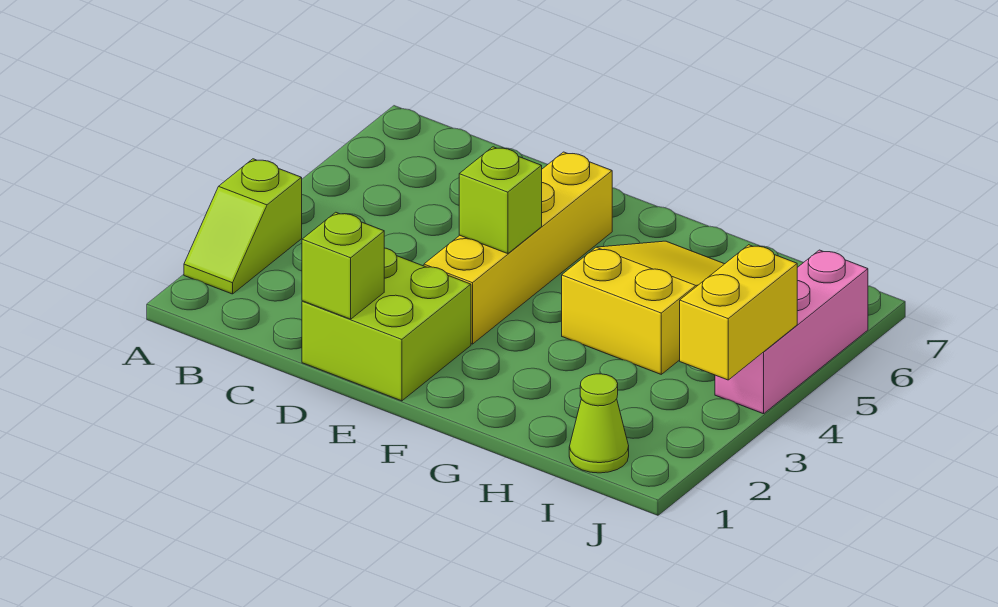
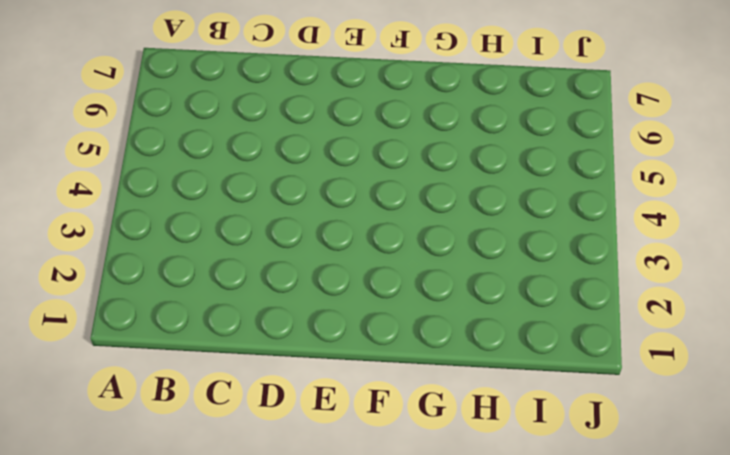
none -> lime slope A2:A3 level 1 top 3
none -> lime brick D1:E2 level 1

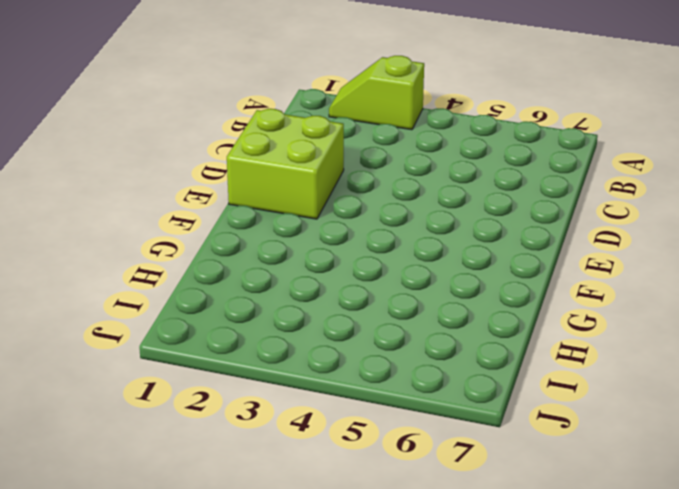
none -> yellow brick E3:E6 level 1
none -> yellow slope G4:H6 level 1 top 4

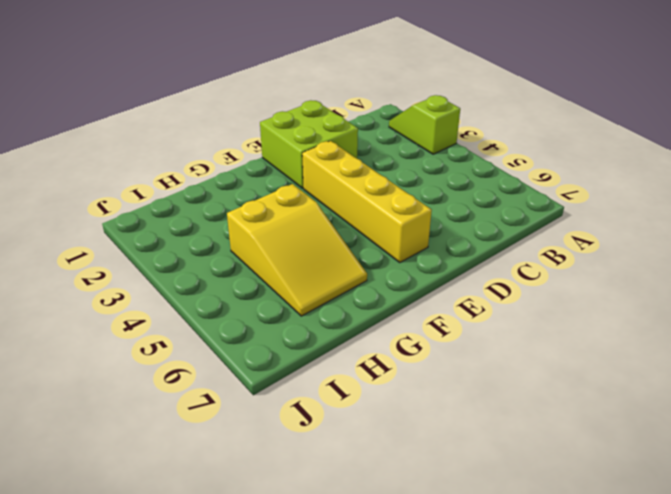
none -> lime cone I1 level 1
none -> pink brick J4:J6 level 1

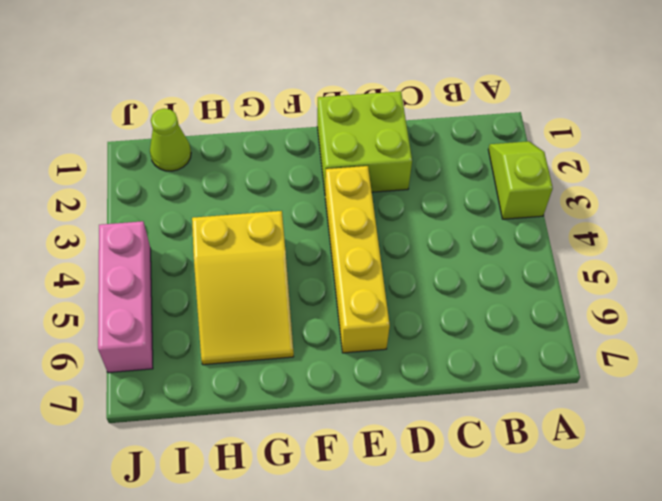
none -> lime brick D1 level 2
none -> lime brick E4 level 2

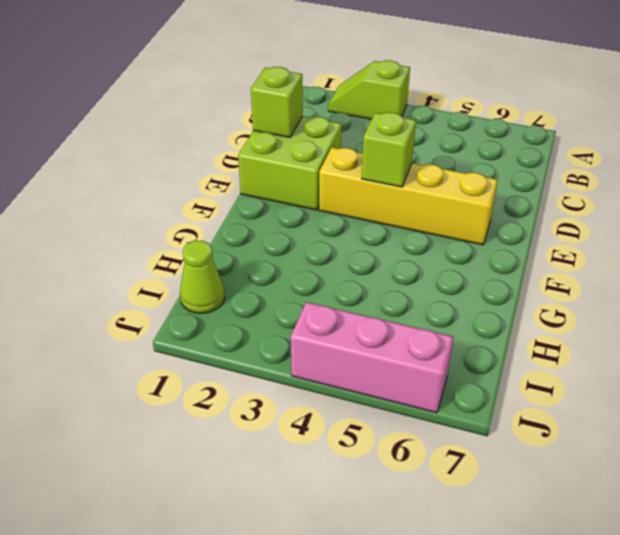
none -> yellow slope G4:H6 level 1 top 4
none -> yellow brick J3:J4 level 2

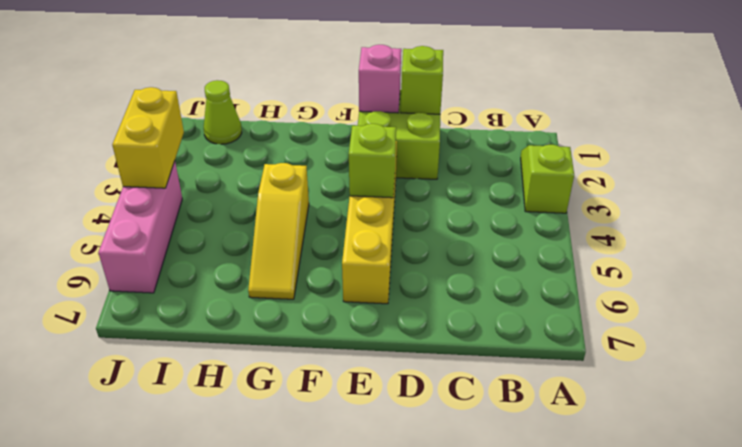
pink brick E1 level 2 -> none
yellow slope G4:G6 level 1 top 4 -> yellow slope G4:H6 level 1 top 4

